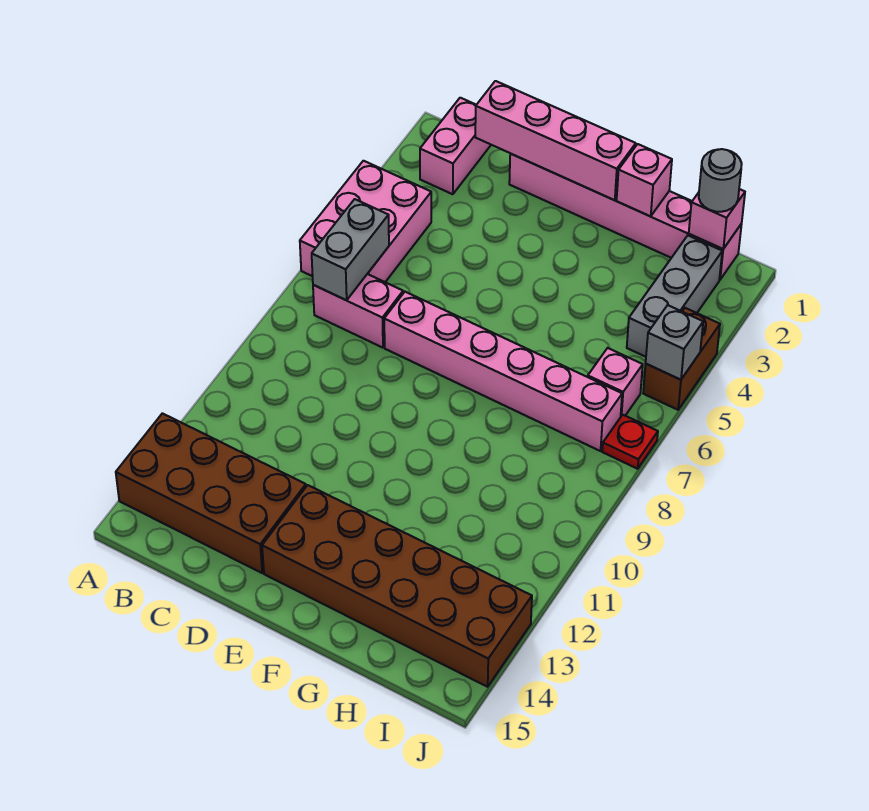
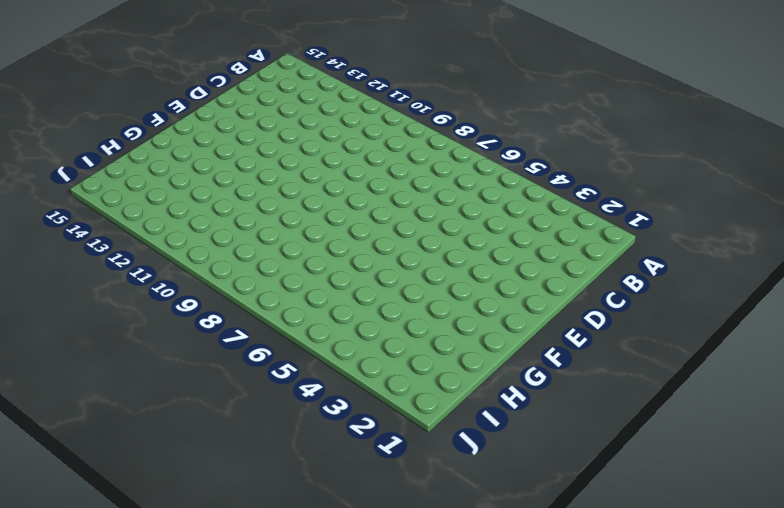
none -> pink brick A4:B6 level 1
none -> brown brick A13:D14 level 1
none -> pink brick B1:B2 level 1

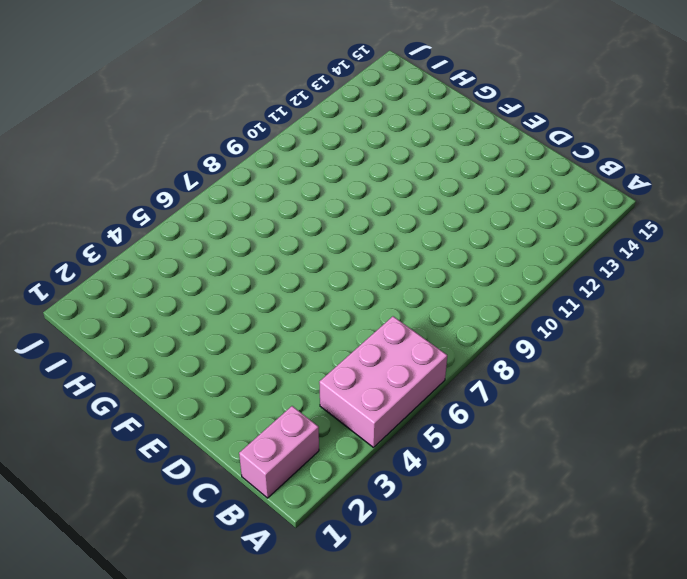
none -> brown brick A13:D14 level 1
none -> pink brick B7:C7 level 1
none -> pink brick D1:I1 level 1

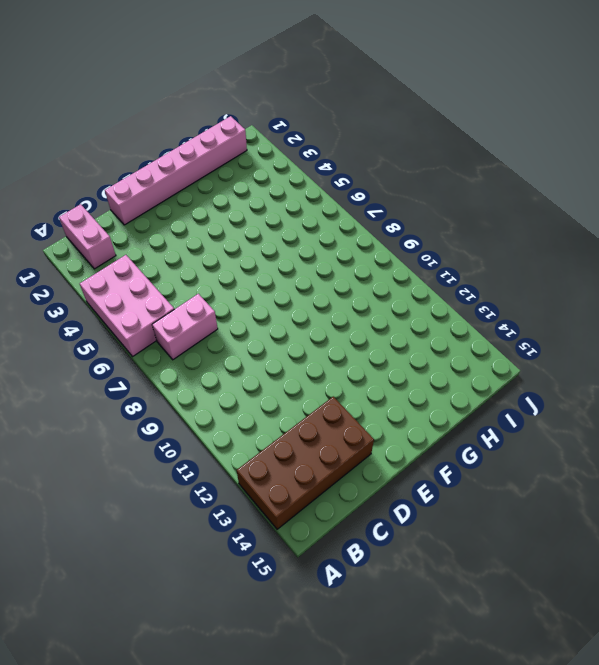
none -> pink brick D7:I7 level 1
none -> brown brick E13:J14 level 1
none -> grey brick I2:I4 level 1

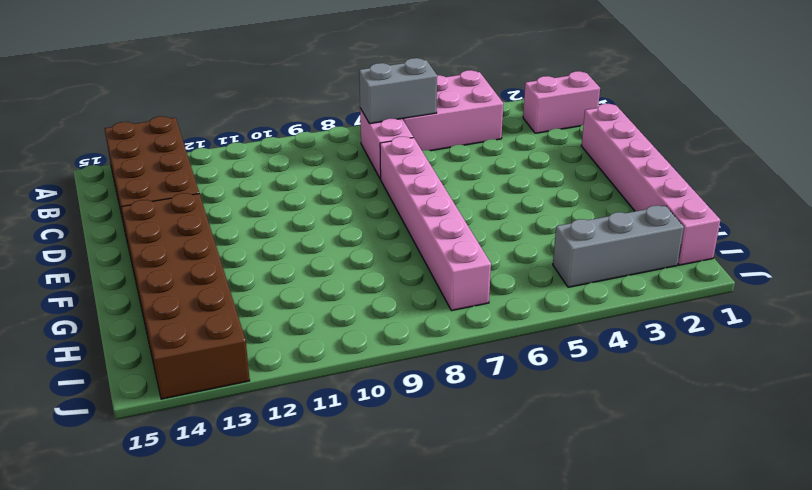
none -> pink brick I6 level 1
none -> brown brick J4:J5 level 1
none -> red plate J7 level 1

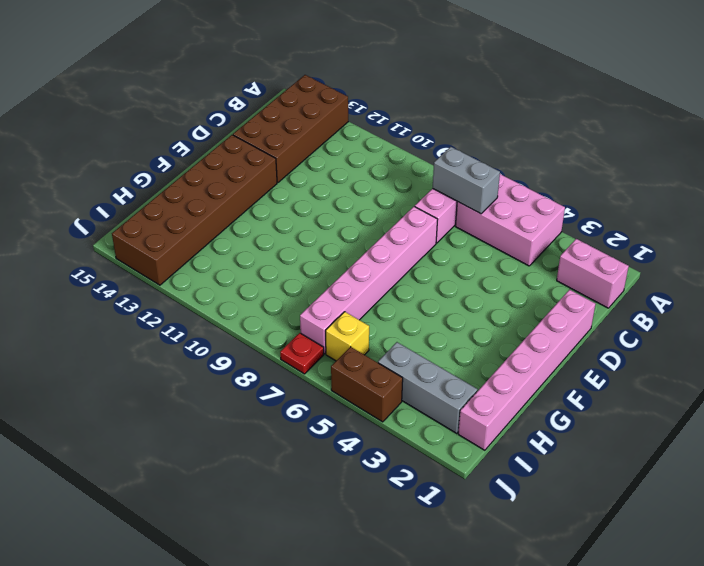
yellow brick I6 level 1 -> pink brick I6 level 1
none -> pink brick C1:F1 level 2
none -> pink brick G1 level 2
none -> pink brick I1 level 2

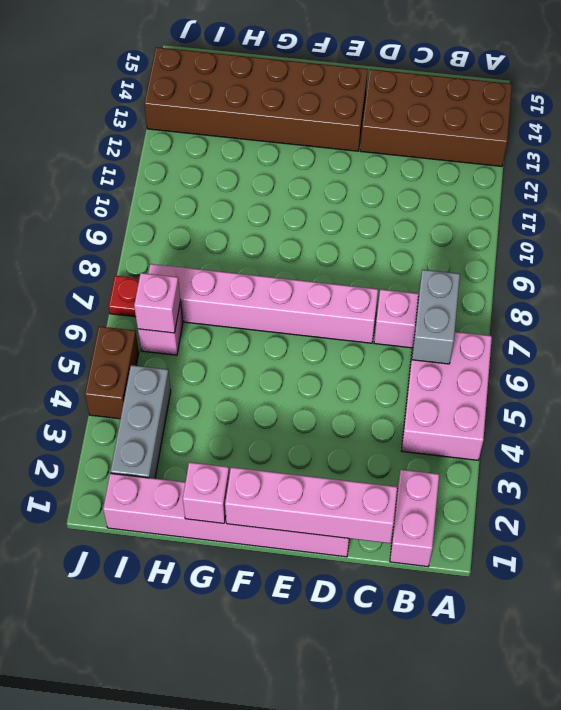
pink brick I6 level 2 -> pink brick I1 level 2
none -> grey brick J5 level 2
none -> grey round brick I1 level 3

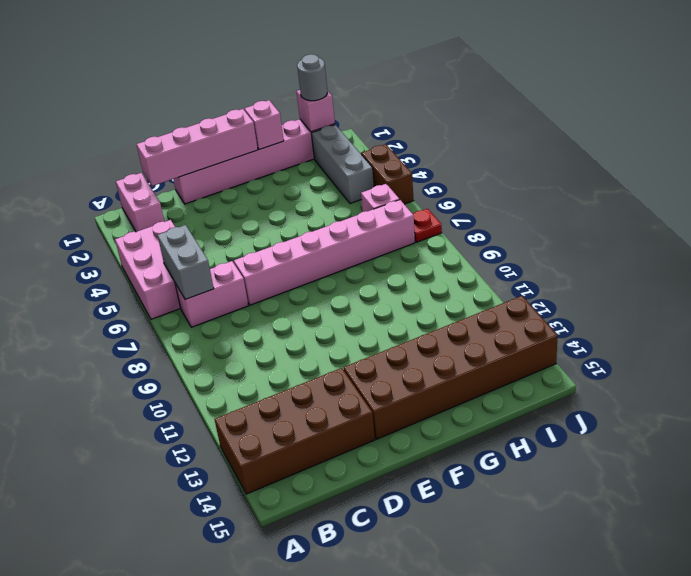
none -> grey brick J5 level 2

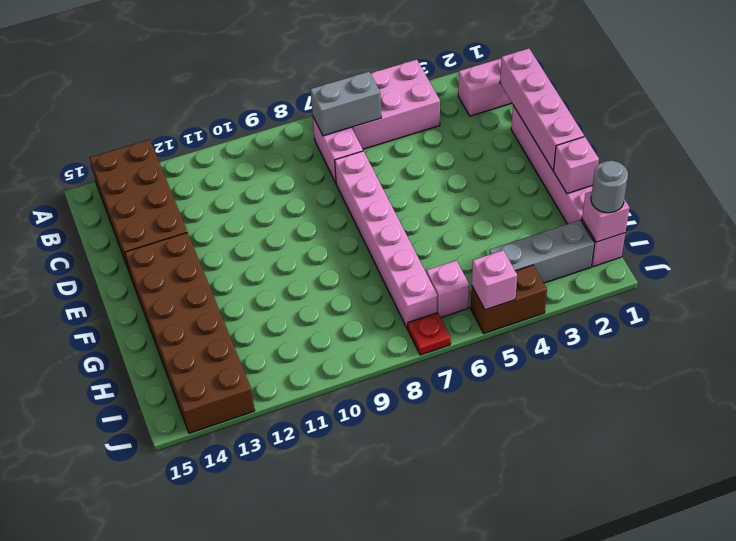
pink brick J5 level 2 -> grey brick J5 level 2

